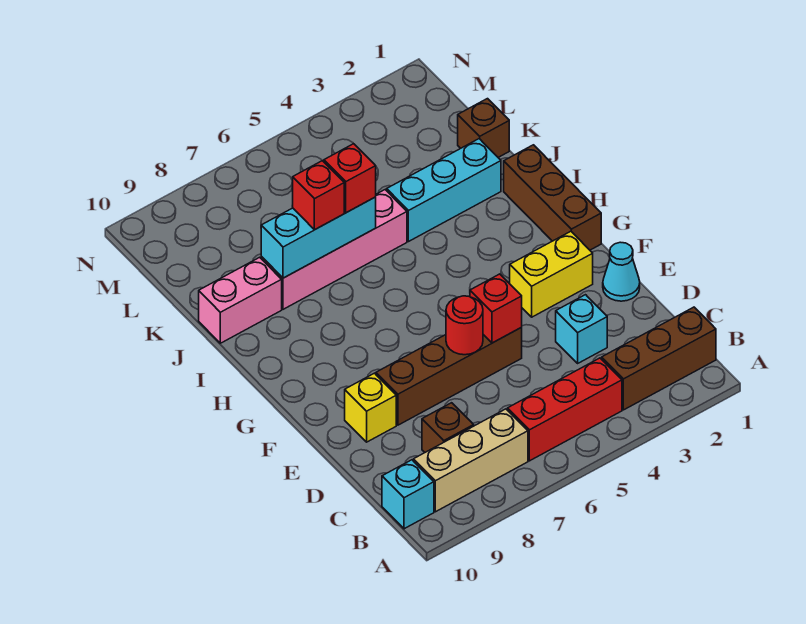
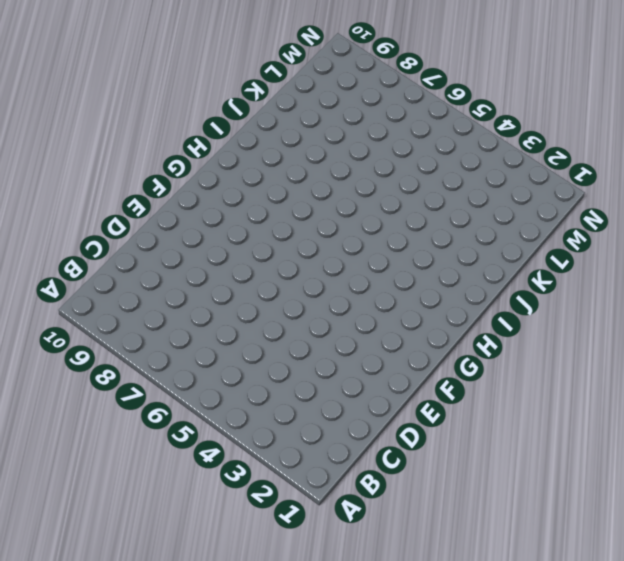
none -> brown brick B1:B3 level 1
none -> red brick B4:B6 level 1
none -> tan brick B7:B9 level 1

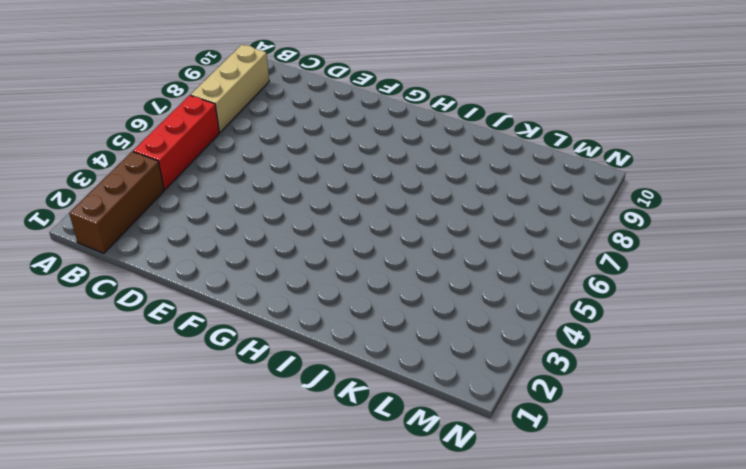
none -> cyan brick B10 level 1
none -> brown brick C8 level 1
none -> cyan brick D3 level 1

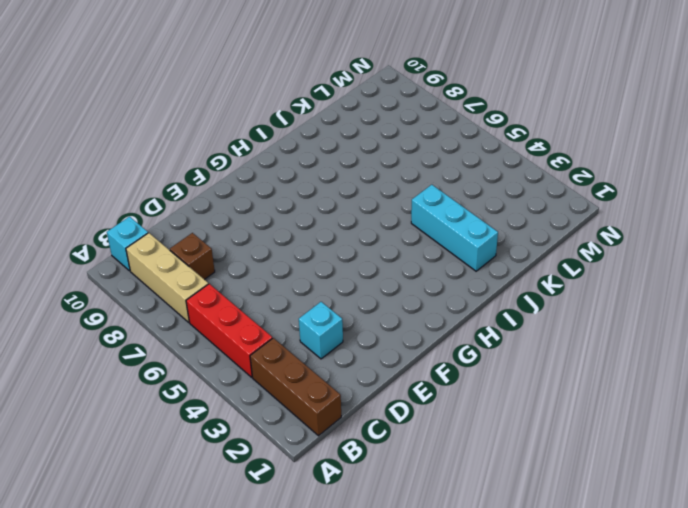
none -> cyan cone E1 level 1
none -> brown brick E5:E8 level 1
none -> yellow brick E9 level 1

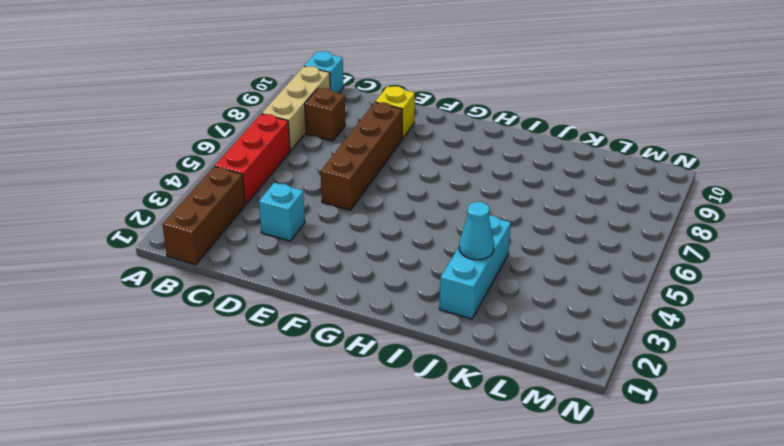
cyan cone J3 level 2 -> cyan cone E1 level 1
none -> yellow brick F2:F3 level 1
none -> brown brick G1:I1 level 1
none -> pink brick J5:J8 level 1

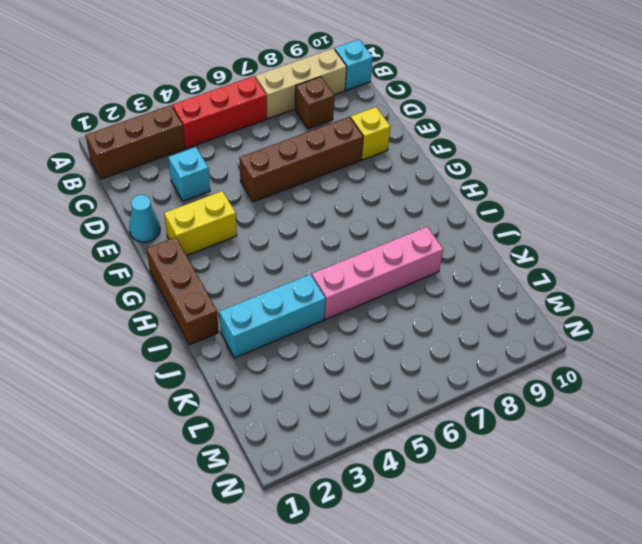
none -> pink brick J9:J10 level 1
none -> brown brick K1 level 1
none -> red brick E5 level 2

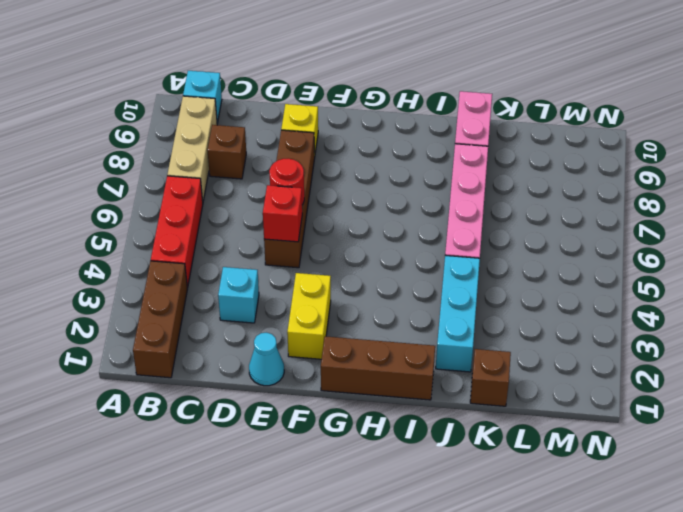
none -> cyan brick J6:J8 level 2
none -> red brick J6 level 3
none -> red brick J7 level 3

